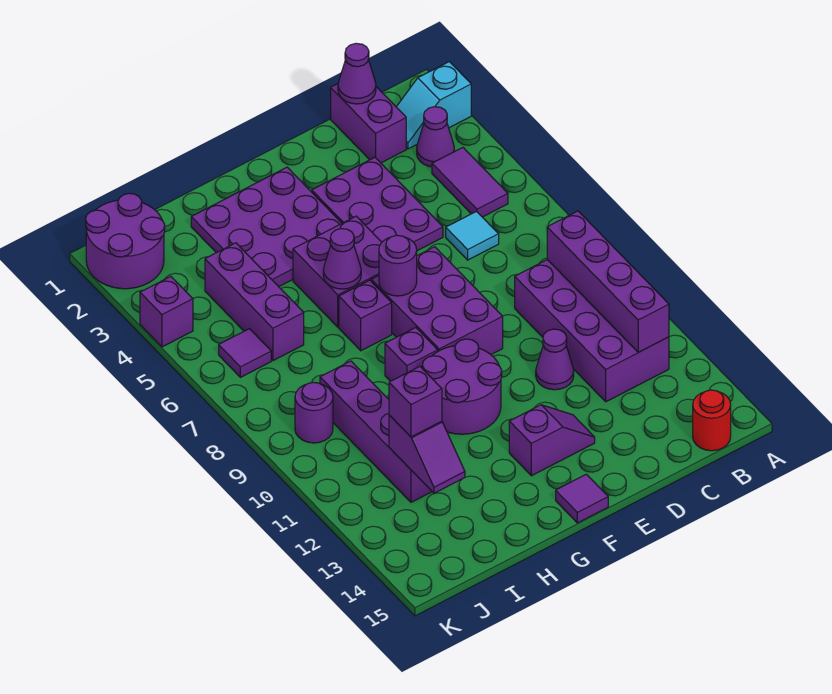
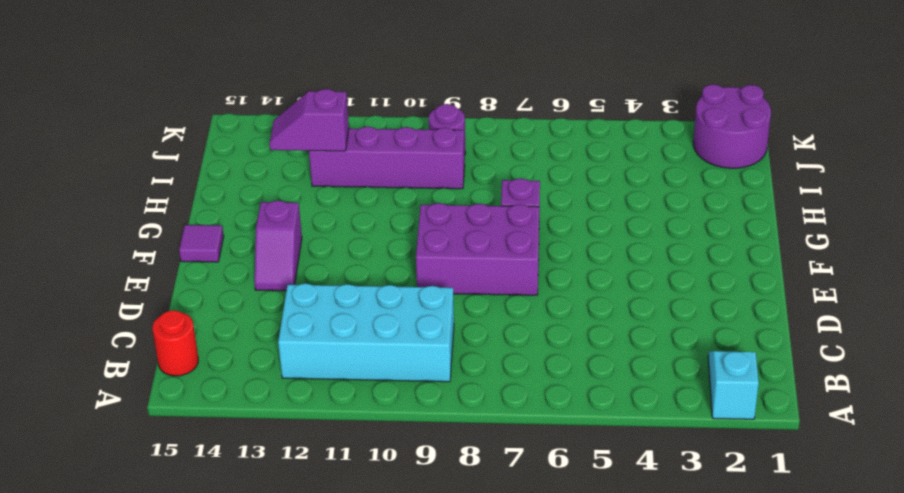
cyan brick B9:C12 level 1 -> purple brick B9:C12 level 1
none -> purple cone B3 level 1
none -> purple tile B4:B5 level 1
none -> purple brick C1:C2 level 1

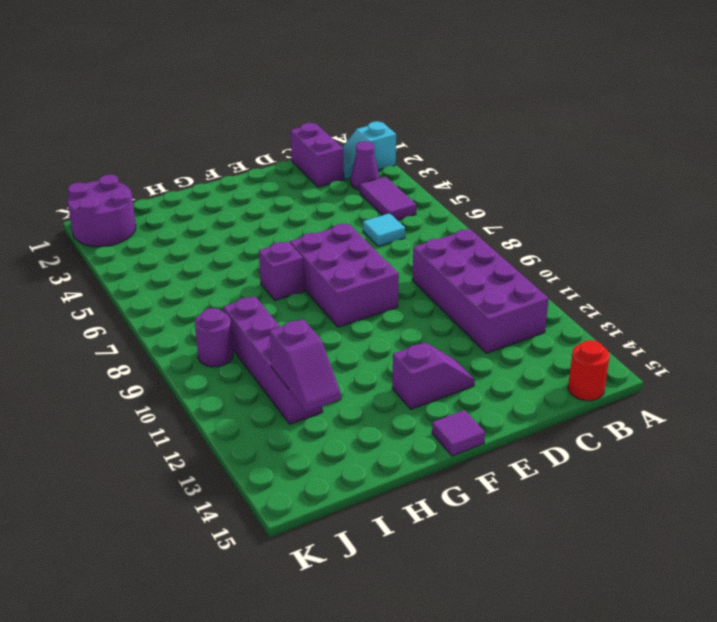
none -> purple plate D3:E5 level 1
none -> purple cone D11 level 1
none -> purple plate F2:H4 level 1

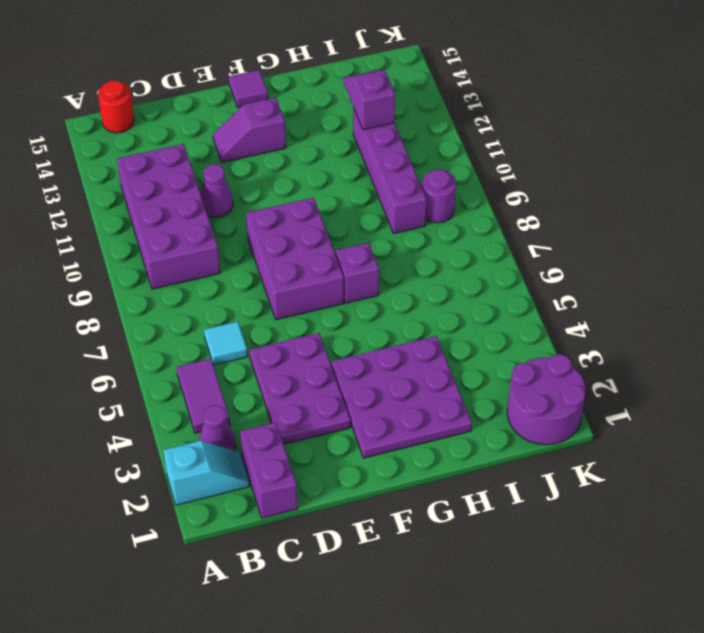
none -> purple brick F5:G6 level 1
none -> purple round brick F10:G11 level 1
none -> purple brick G9 level 1

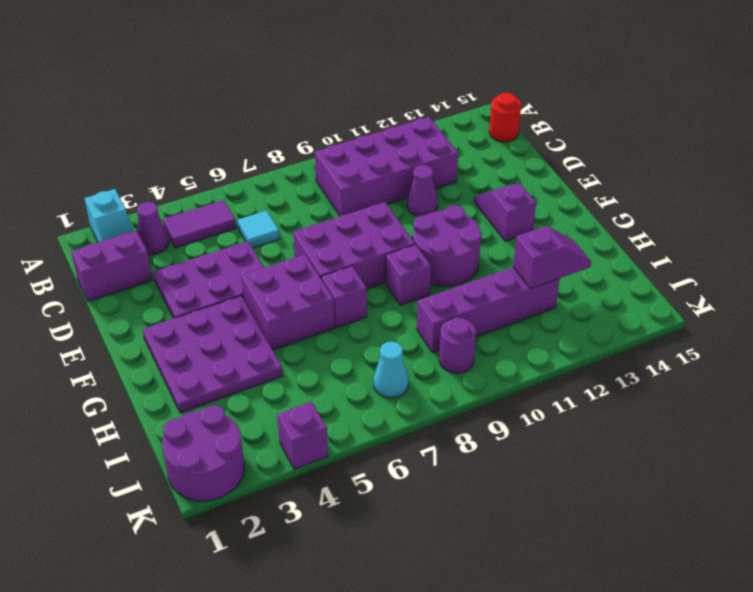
cyan cone J7 level 1 -> none
none -> purple tile F15 level 1
none -> purple brick I4:I6 level 1
none -> purple tile J6 level 1

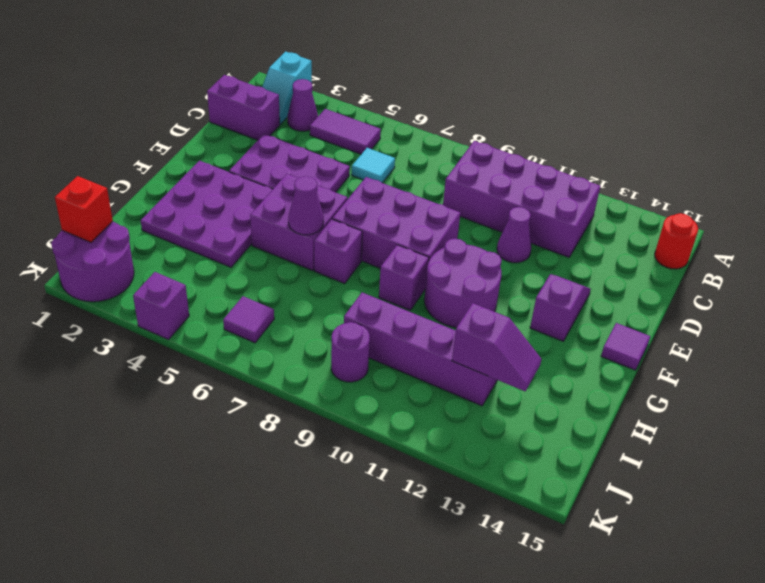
red brick J1 level 2 -> none
none -> purple brick I4:I6 level 1
none -> purple brick B9:B12 level 2
none -> purple cone C1 level 2

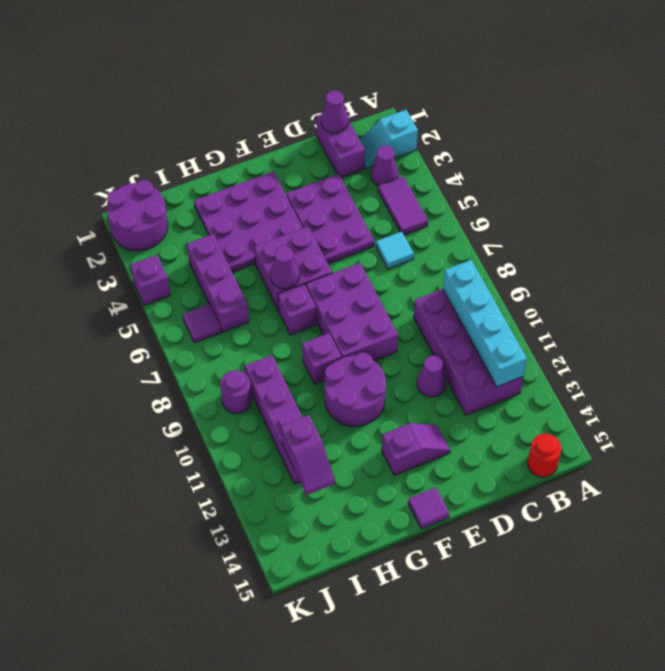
cyan brick B9:B12 level 2 -> purple brick B9:B12 level 2
none -> purple round brick F7 level 2
none -> purple brick I12 level 3

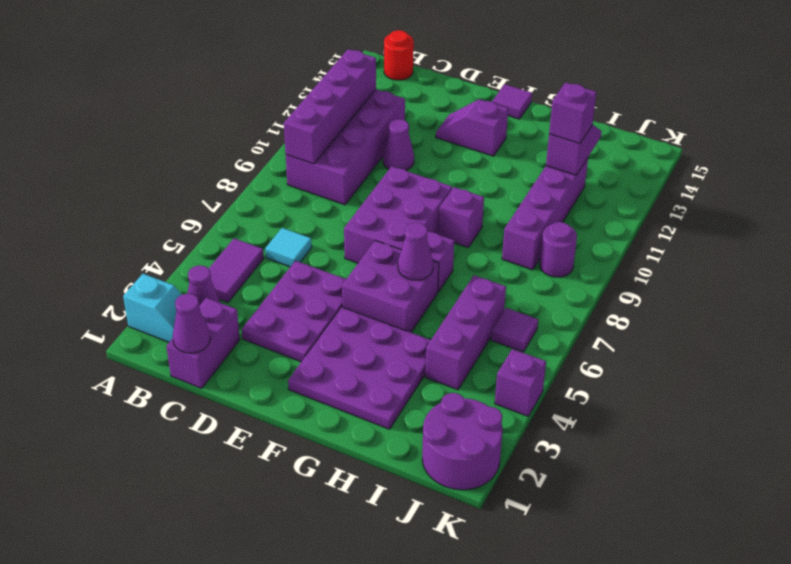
none -> purple round brick F10:G11 level 1
none -> purple round brick F7 level 2

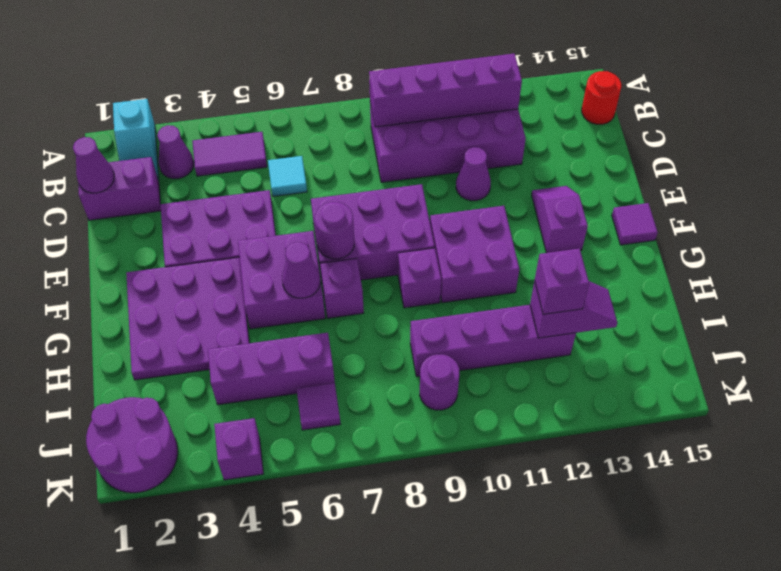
purple brick F10:G11 level 1 -> purple round brick F10:G11 level 1

